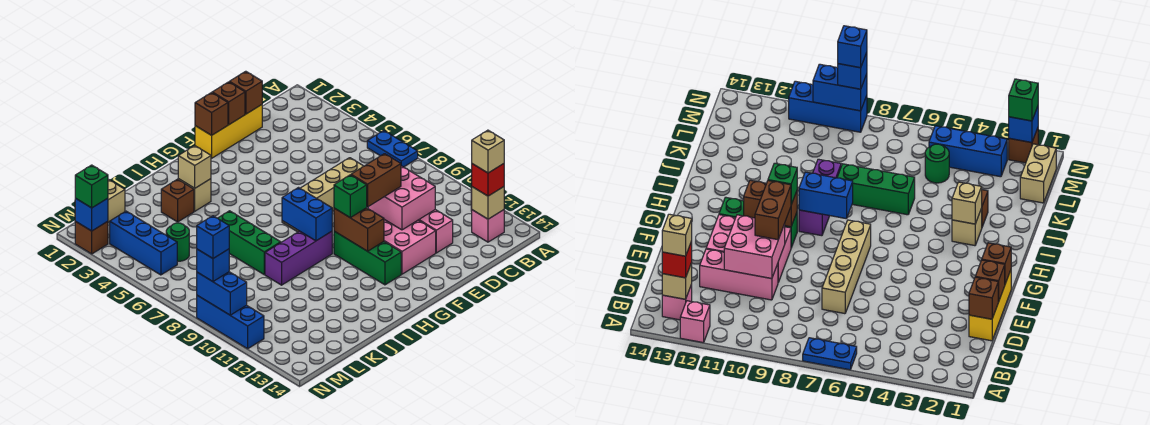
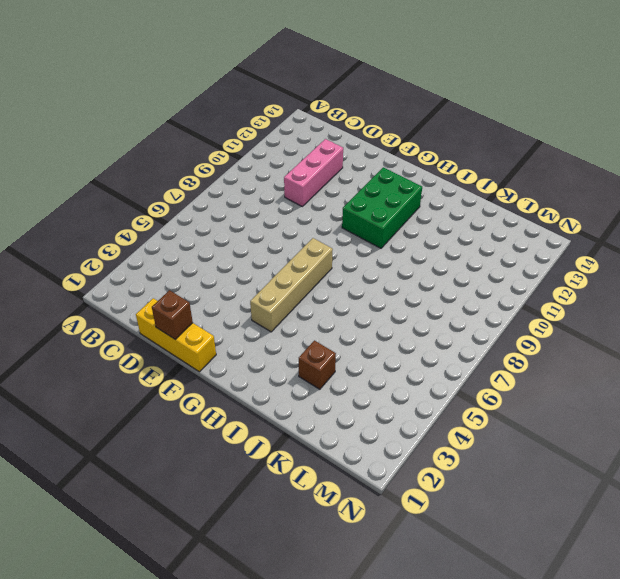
tan brick G4:G7 level 1 -> tan brick D7:G7 level 1
green brick G10:H12 level 1 -> green brick G10:G12 level 1
none -> blue plate A6:A7 level 1
none -> pink brick A12 level 1
none -> pink brick B13 level 1
none -> pink brick E10:F12 level 1

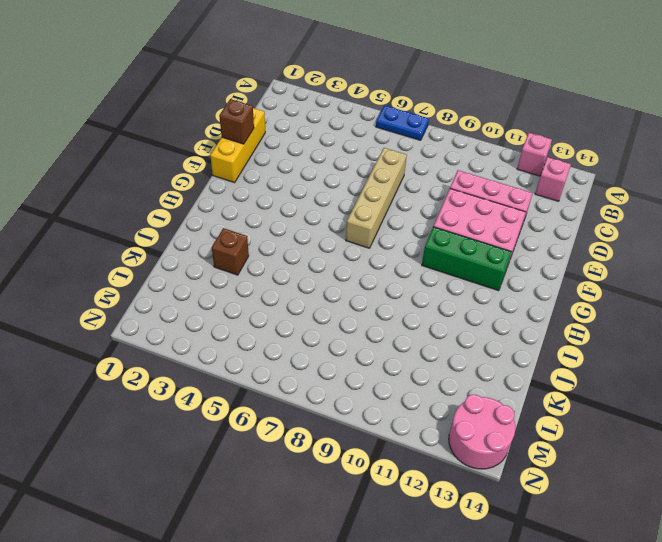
pink round brick M13:N14 level 1 -> none
none -> purple brick H9:J9 level 1
none -> tan brick I3 level 1
none -> green brick J6:J8 level 1
none -> tan brick L1:M1 level 1

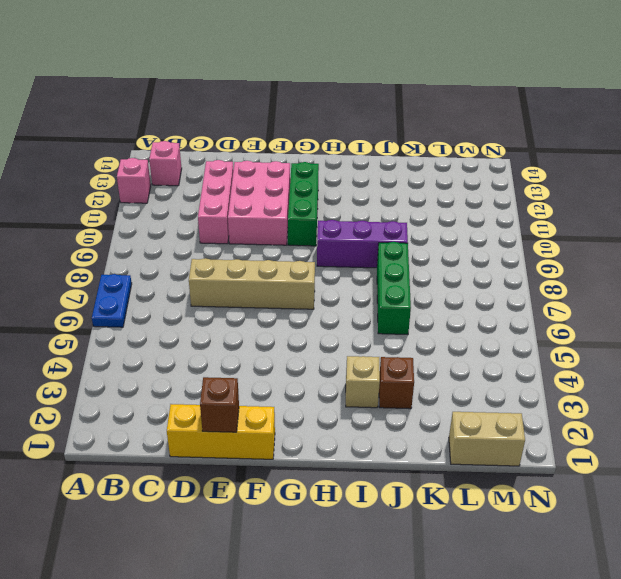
none -> green round brick L5 level 1
none -> blue brick M3:M5 level 1
none -> brown brick N2 level 1
none -> blue brick N9:N11 level 1

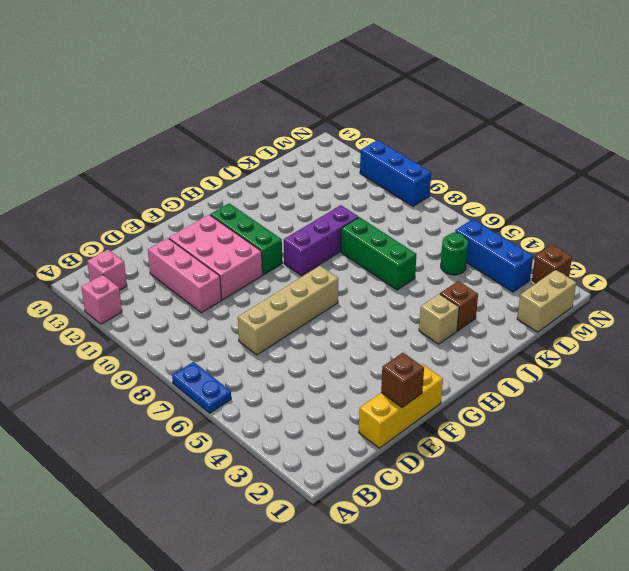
none -> tan brick B13 level 2
none -> brown brick D1 level 2
none -> pink brick D10:E11 level 2
none -> brown brick F1 level 2

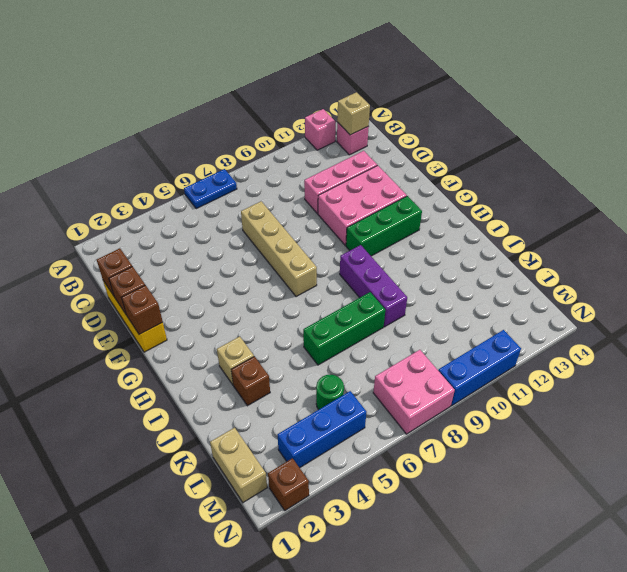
pink brick M7:N8 level 1 -> pink brick D10:E11 level 2
none -> brown brick G10:G11 level 2
none -> blue brick H8:H9 level 2
none -> tan brick I3 level 2
none -> blue brick N2 level 2

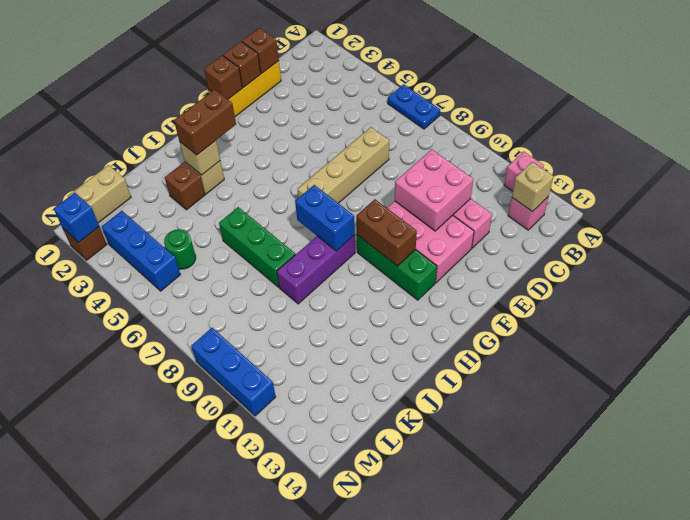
brown brick H3:I3 level 3 -> brown brick E10:F10 level 3
none -> blue brick N9:N10 level 2
none -> red brick B13 level 3
none -> green brick G10 level 3
none -> green brick N2 level 3

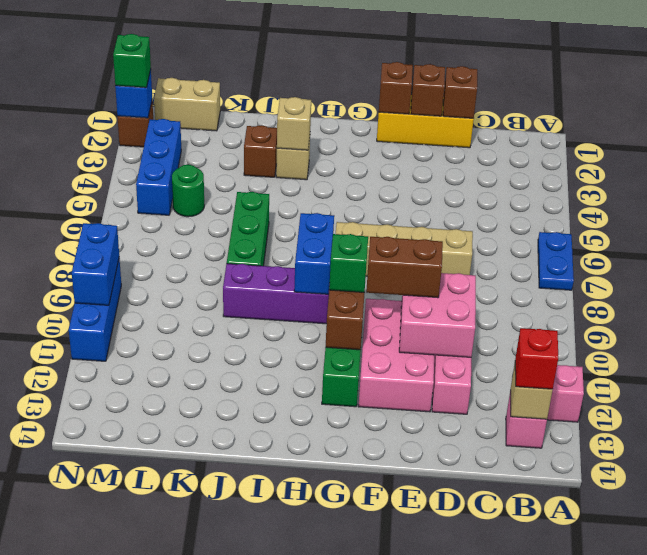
none -> blue brick N9 level 3
none -> tan brick B13 level 4
none -> blue brick N9 level 4

